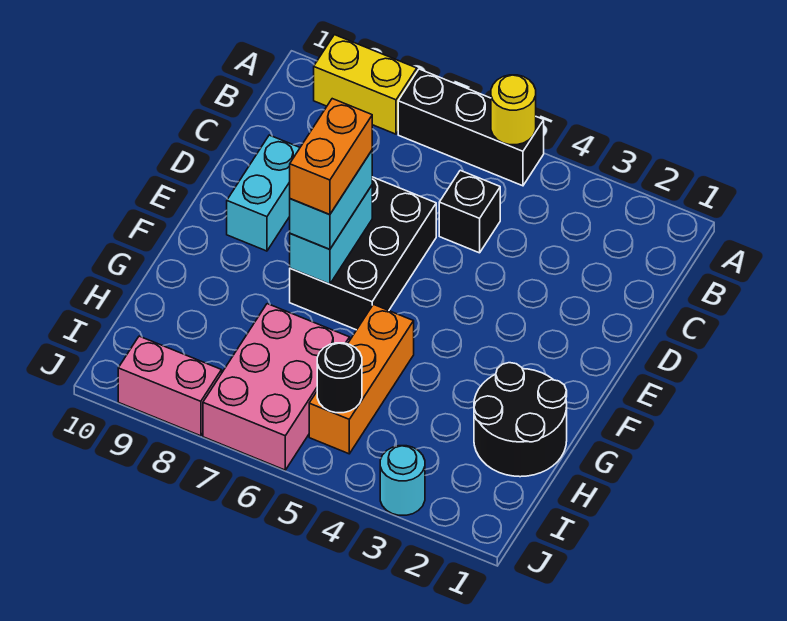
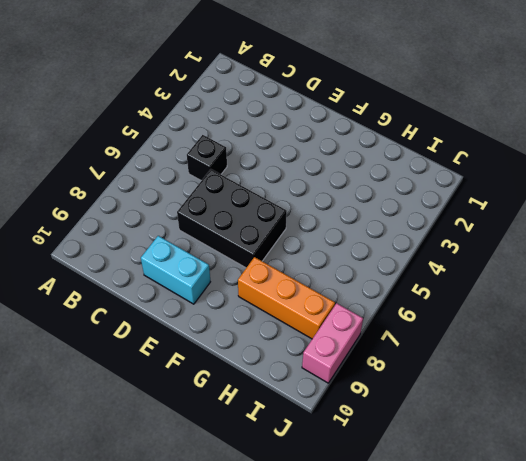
orange brick G8:I8 level 1 -> orange brick G5:I5 level 1
none -> black brick A5:A7 level 1
none -> yellow brick A8:A9 level 1
none -> black round brick G1:H2 level 1

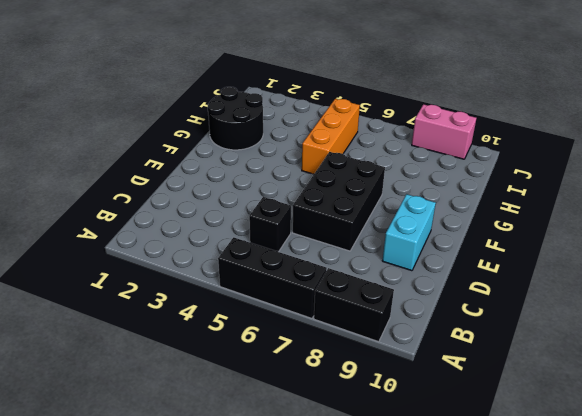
black brick A8:A9 level 1 -> yellow brick A8:A9 level 1
none -> pink brick H6:J7 level 1
none -> cyan round brick J3 level 1
none -> yellow round brick A5 level 2

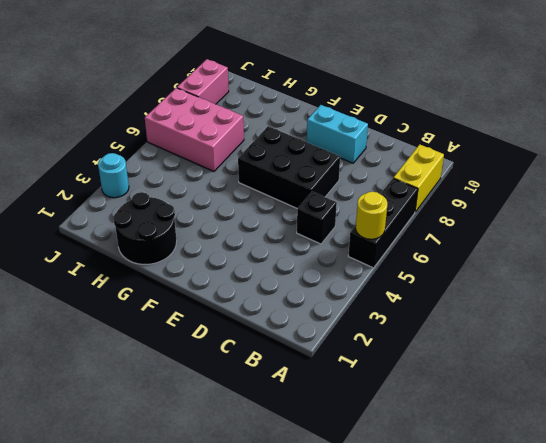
none -> orange brick G5:I5 level 1
none -> cyan brick E7:F7 level 2
none -> black round brick I5 level 2

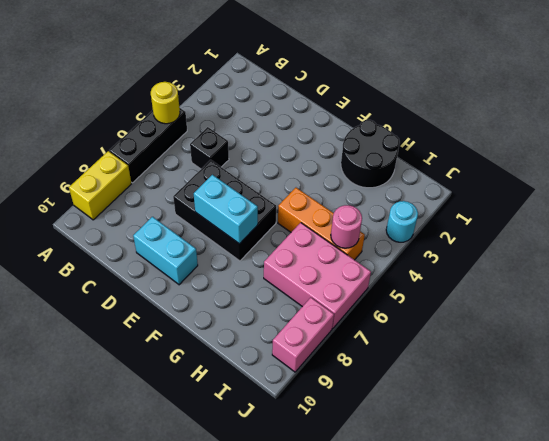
pink round brick I5 level 2 -> black round brick I5 level 2
none -> cyan brick E7:F7 level 3
none -> orange brick E7:F7 level 4

